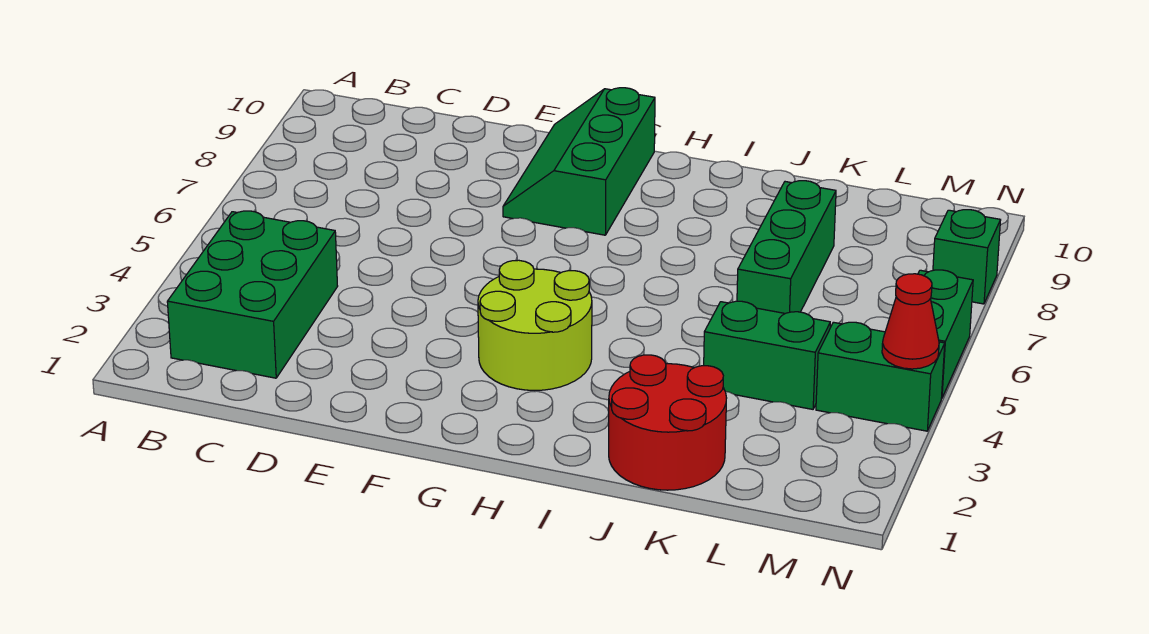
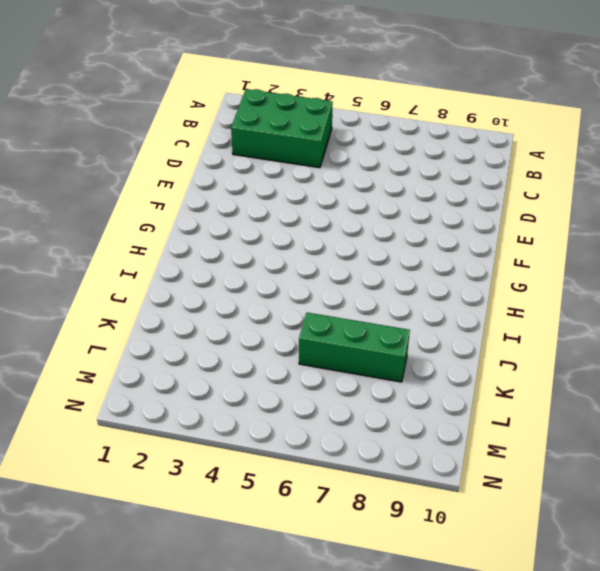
none -> green slope F8:G10 level 1 top G
none -> lime round brick G3:H4 level 1

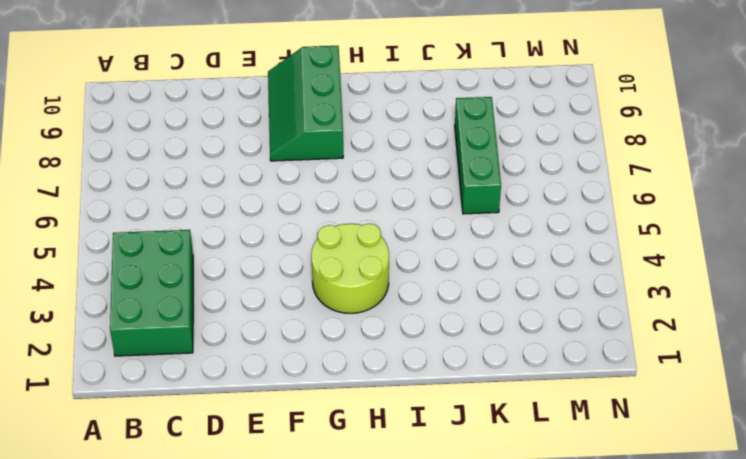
none -> red round brick J1:K2 level 1
none -> green brick K4:L4 level 1

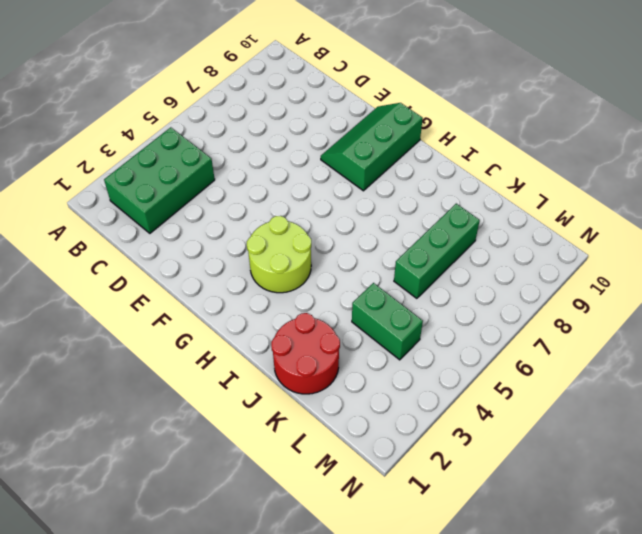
none -> green brick M4:N4 level 1
none -> green brick N5:N6 level 1

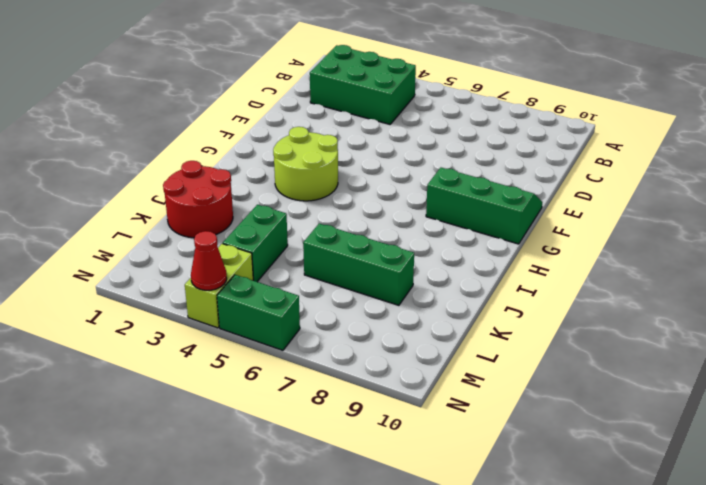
lime brick M4:N4 level 1 -> green brick M4:N4 level 1
none -> green brick N8 level 1

